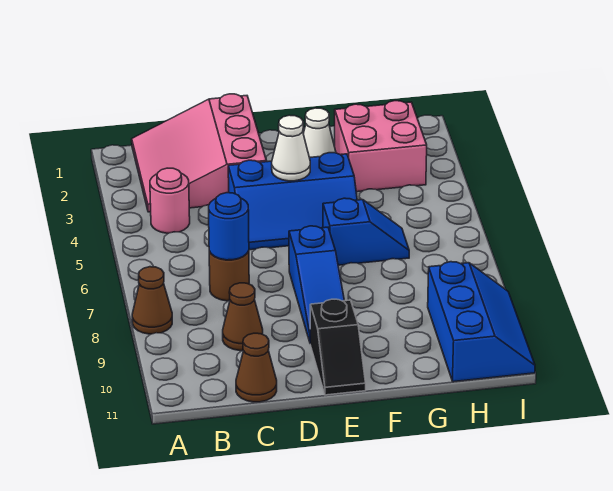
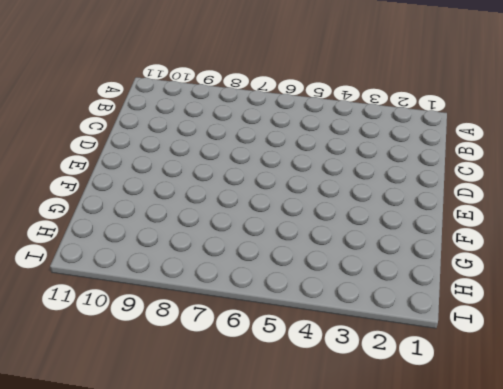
none -> brown cone A8 level 1
none -> pink slope B1:D3 level 1 top D
none -> pink round brick B4 level 1

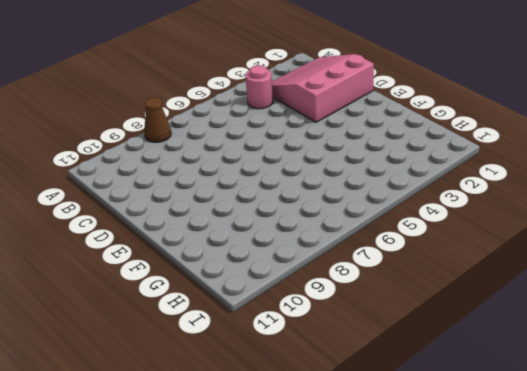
none -> brown round brick C7 level 1
none -> brown cone C9 level 1
none -> brown cone C11 level 1

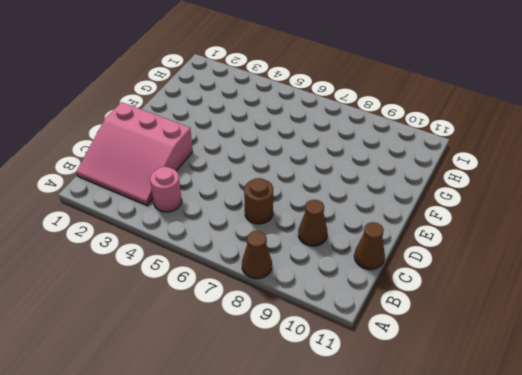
none -> blue slope D4:F5 level 1 top 4
none -> blue slope E7:E9 level 1 top 7
none -> black slope E10:E11 level 1 top 10

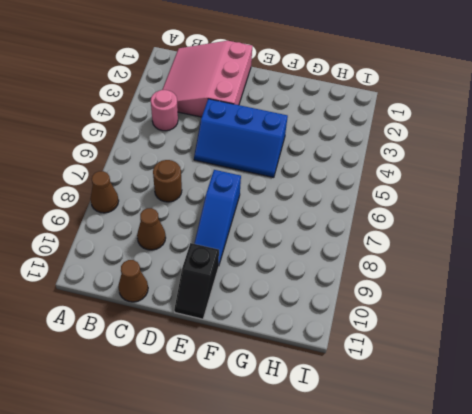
none -> white cone F2 level 1
none -> blue slope F6:G6 level 1 top F
none -> pink brick G2:H3 level 1

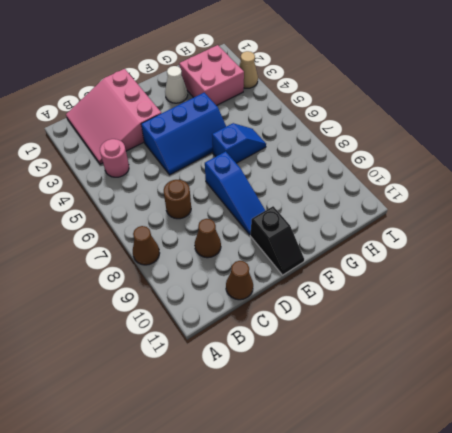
tan cone I3 level 1 -> none
none -> blue slope H9:I11 level 1 top H
none -> blue round brick C7 level 2
none -> white cone E4 level 2

